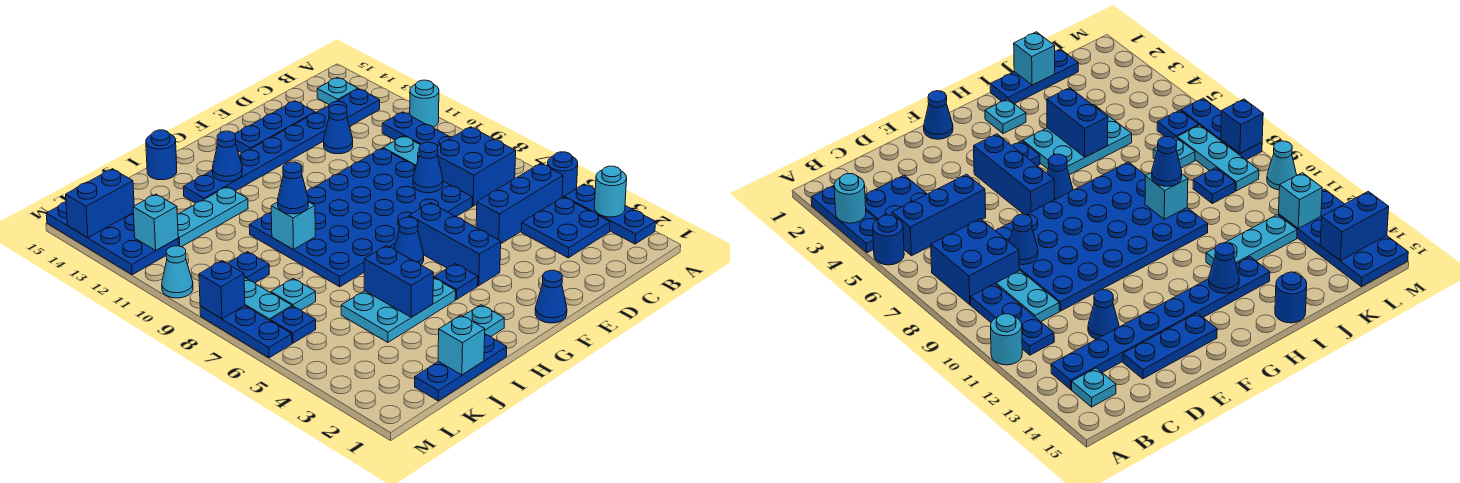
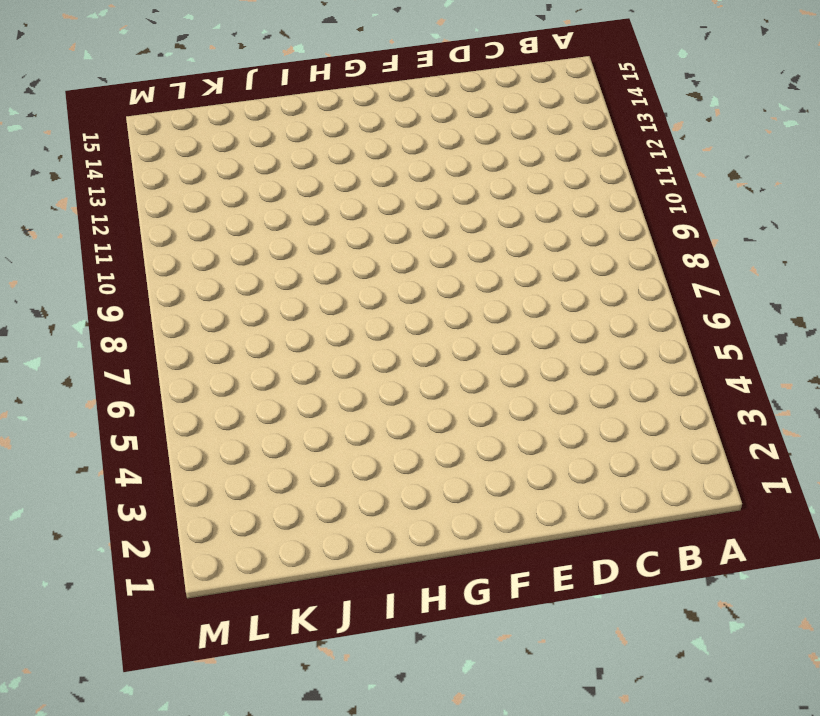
none -> blue plate A2:A4 level 1
none -> blue round brick A5 level 1
none -> cyan round brick A11 level 1
none -> blue plate B3:C4 level 1

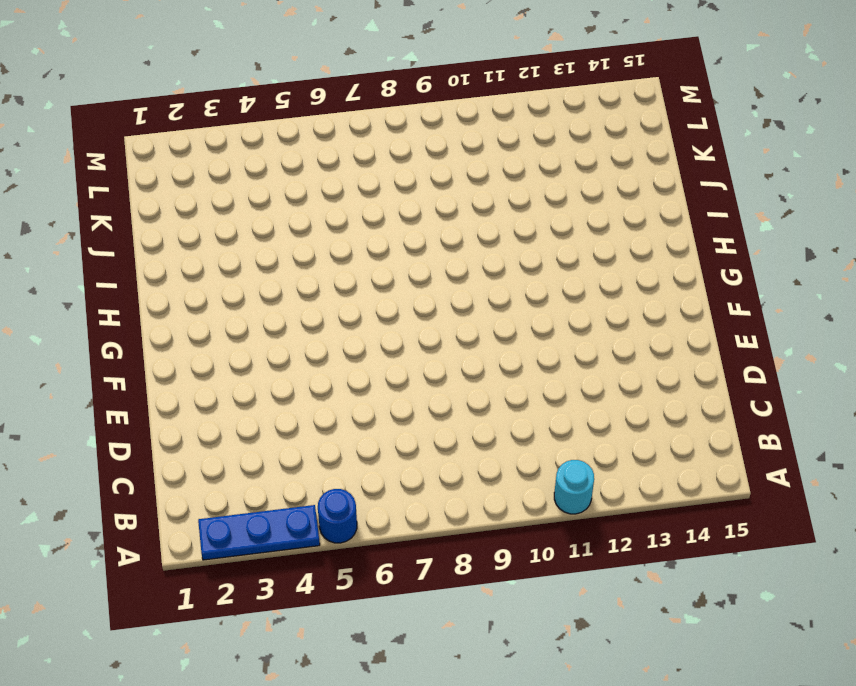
none -> blue plate B3:C4 level 1
none -> blue brick B5:D5 level 1
none -> blue brick B7:C8 level 1
none -> blue plate B9:B11 level 1

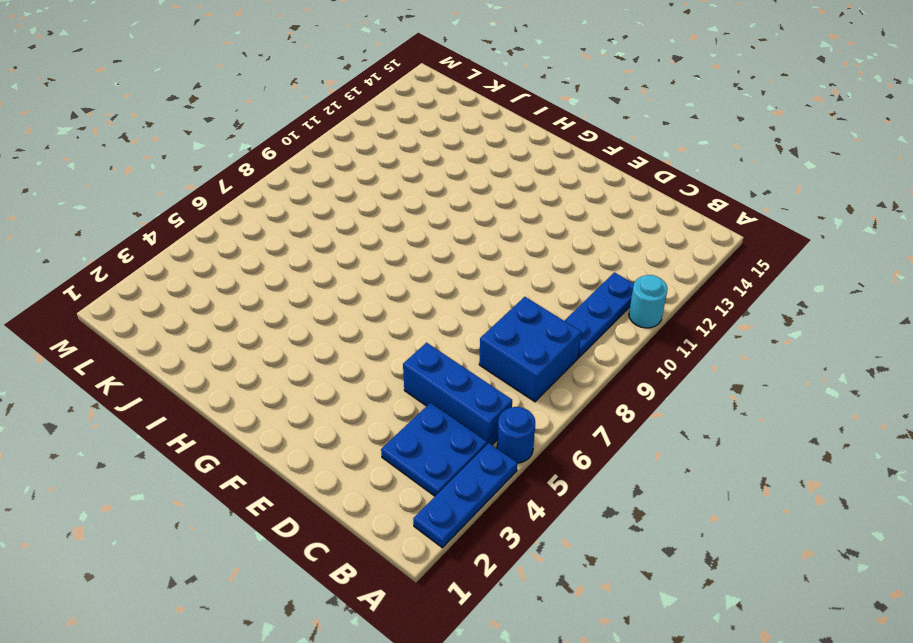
none -> blue plate B13:I13 level 1
none -> cyan plate B14 level 1
none -> cyan plate C9:C10 level 1
none -> blue plate D7:I10 level 1

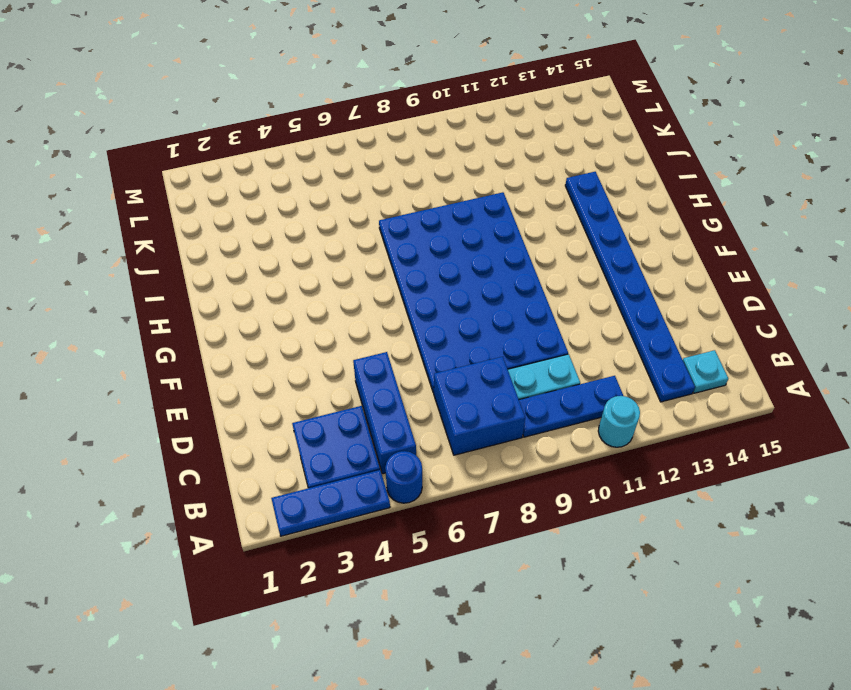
none -> blue cone D12 level 1
none -> blue plate D14:F14 level 1
none -> blue cone F1 level 1
none -> blue brick F4:F6 level 1

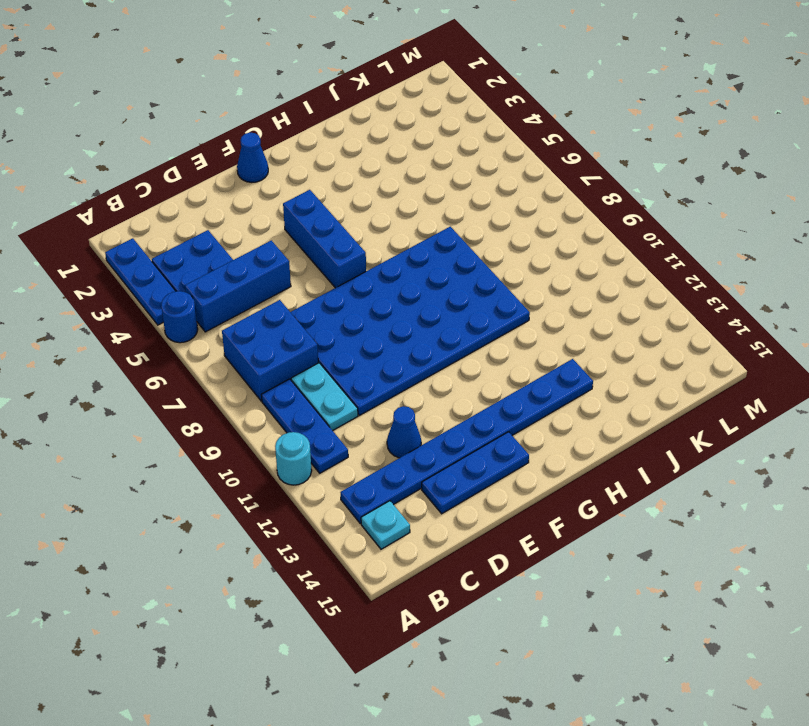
none -> blue plate G4 level 1
none -> blue cone G6 level 1
none -> cyan plate H2 level 1
none -> cyan plate H4:J5 level 1

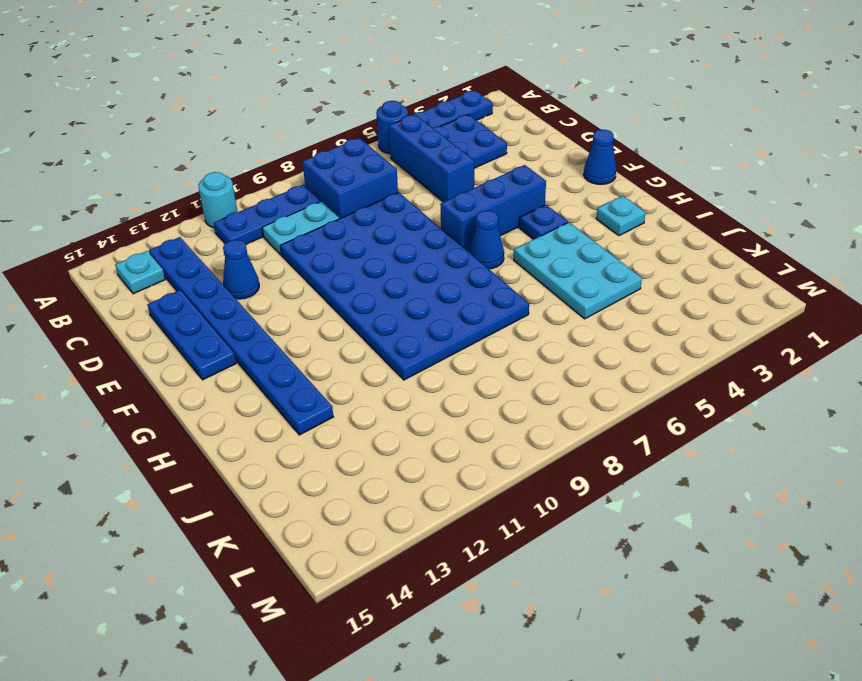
none -> blue plate I1:K1 level 1
none -> cyan plate I12:K12 level 1
none -> blue round brick I15 level 1
none -> cyan plate K7 level 1

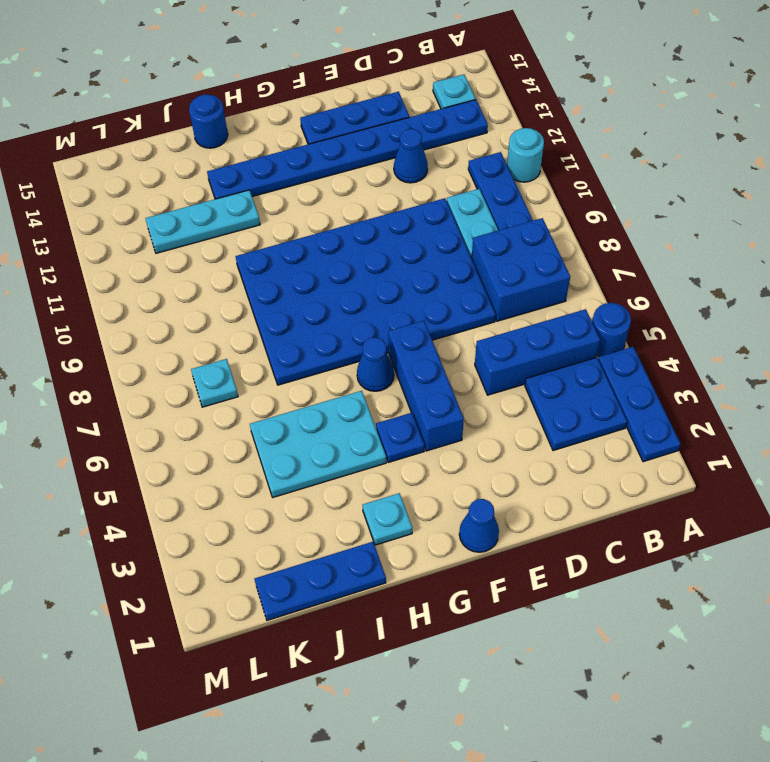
none -> blue plate K9 level 1
none -> blue plate L6 level 1
none -> cyan plate L7:L9 level 1
none -> blue plate L12:M15 level 1

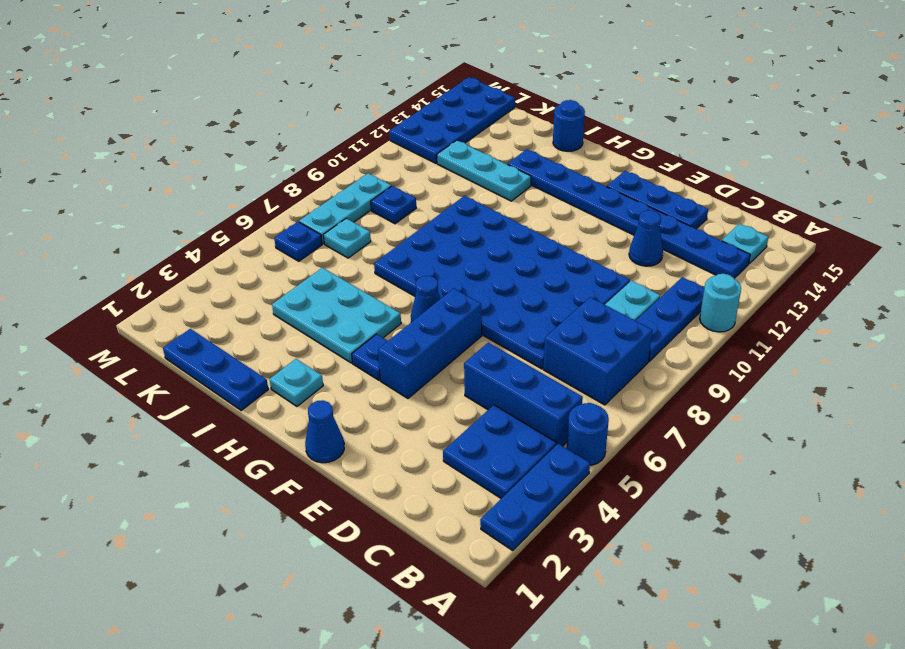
none -> blue plate M6:M8 level 1
none -> cyan cone M10 level 1
none -> cyan round brick A3 level 2
none -> blue cone D8 level 2

